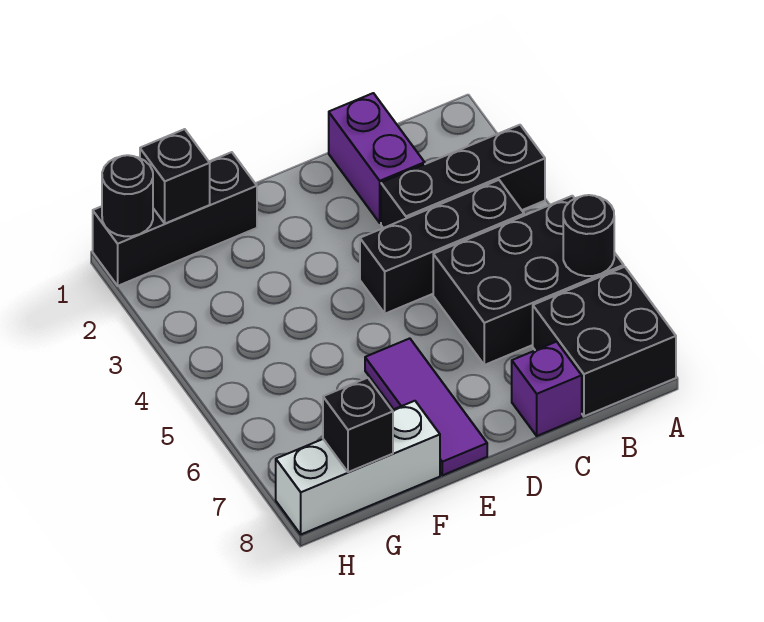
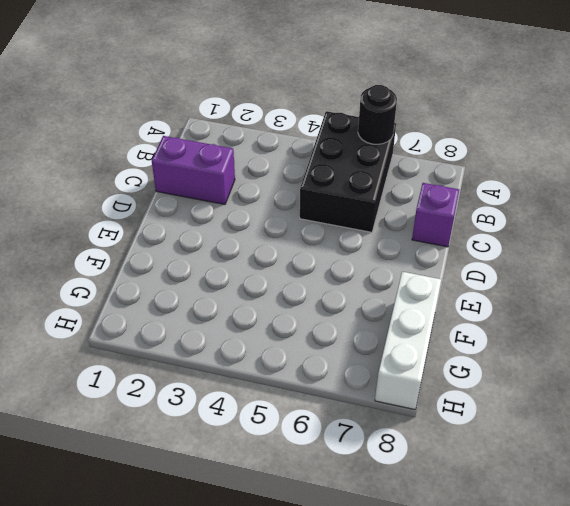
none -> black brick A3:C3 level 1
none -> black brick A7:B8 level 1
none -> black brick B4:D4 level 1

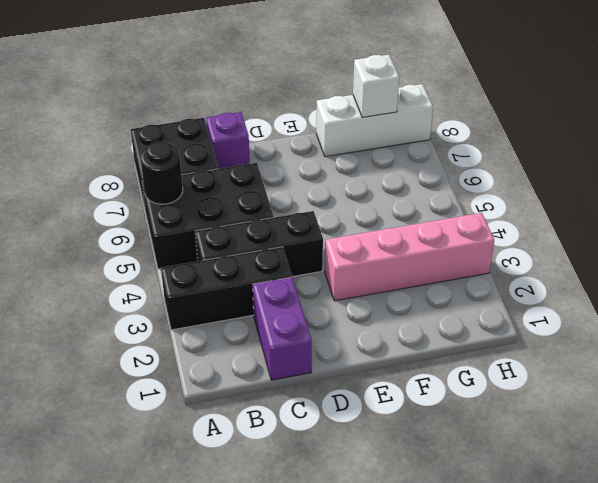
pink brick E3:H3 level 1 -> none
white brick G8 level 2 -> black brick G8 level 2
none -> purple tile E6:E8 level 1
none -> black brick F1:H1 level 1
none -> black brick G1 level 2

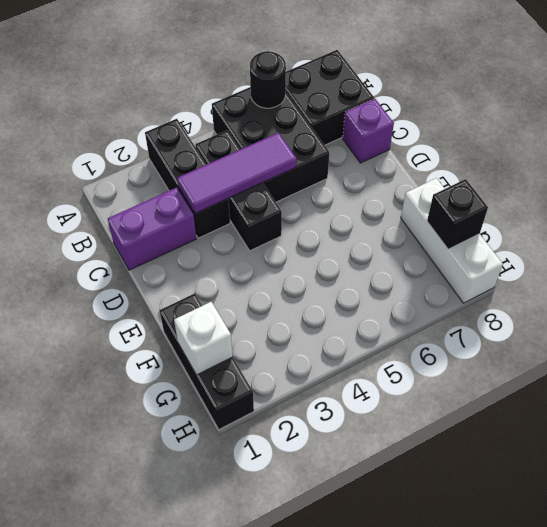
purple tile C3:C5 level 2 -> purple tile E6:E8 level 1
white brick G1 level 2 -> black brick G1 level 2
none -> black round brick H1 level 2

